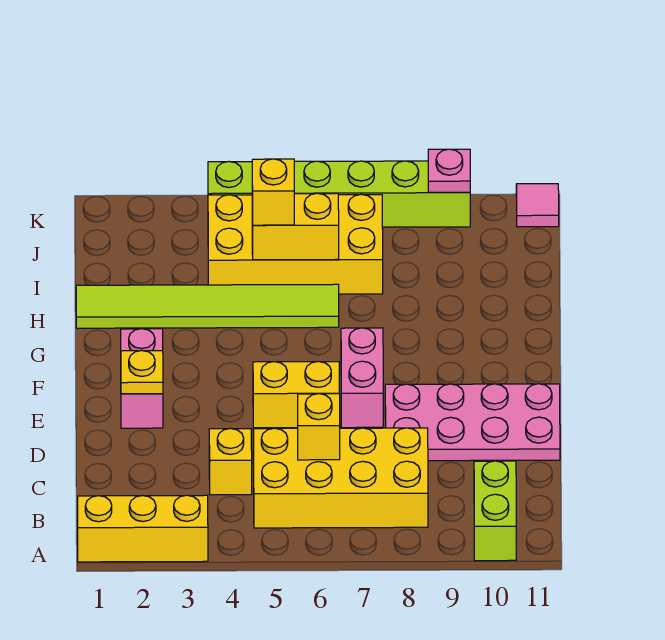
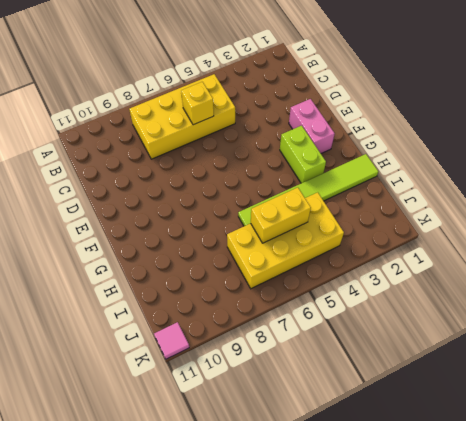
lime brick F3:G3 level 1 -> lime brick A10:B10 level 1
none -> yellow brick A1:A3 level 1
none -> yellow brick C4 level 1
none -> pink plate D8:E11 level 1

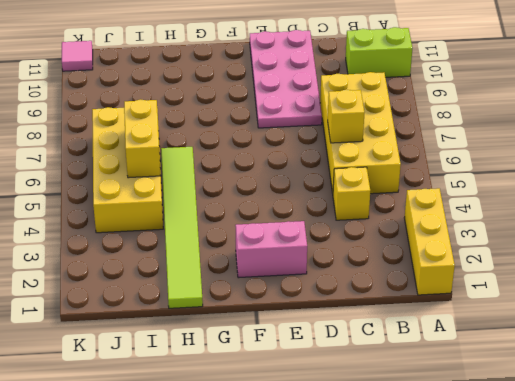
none -> yellow brick E5:E6 level 1
none -> pink brick E7:F7 level 1
none -> lime brick K4:K9 level 1

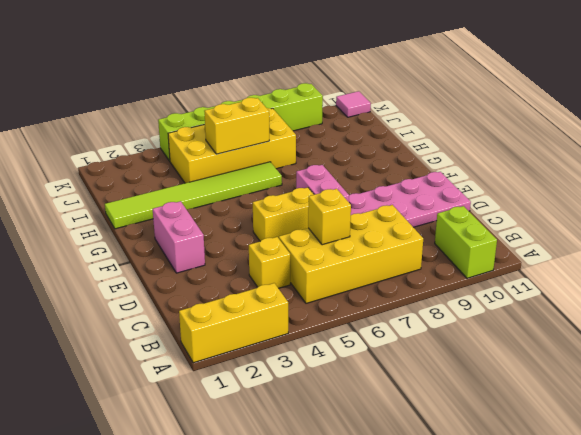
none -> yellow plate E2 level 2
none -> pink plate K9 level 2
none -> yellow brick I5 level 3

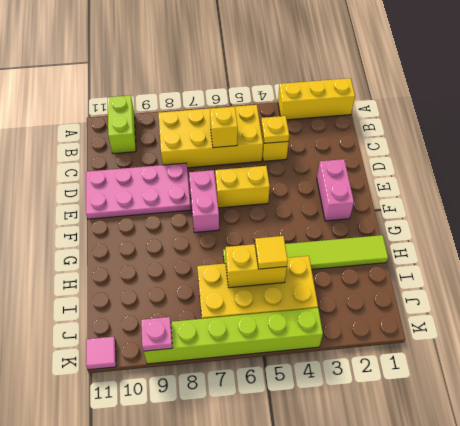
yellow plate C4 level 2 -> yellow plate E2 level 2
yellow tile I5 level 3 -> yellow brick I5 level 3

